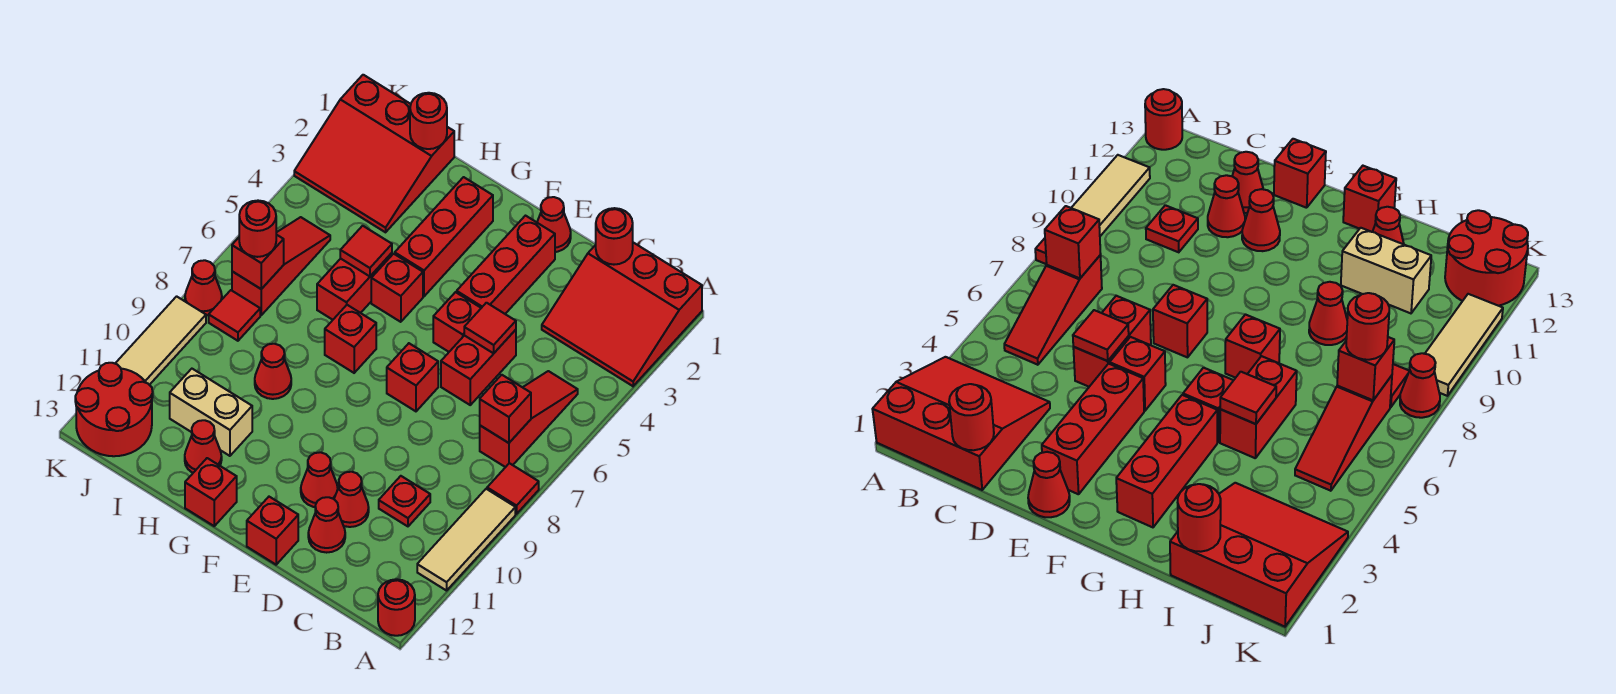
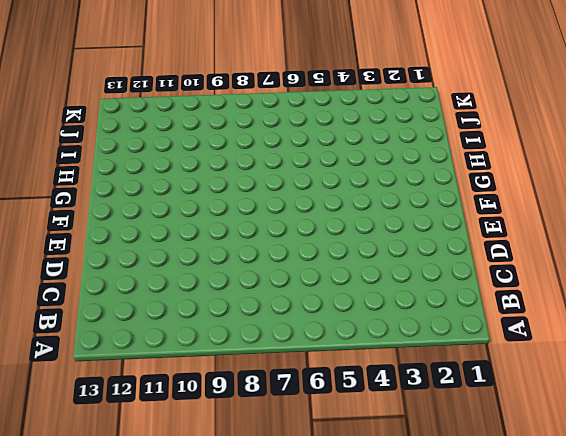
none -> red slope A1:C3 level 1 top 1
none -> red tile A8 level 1
none -> tan tile A9:A11 level 1
none -> red round brick A13 level 1

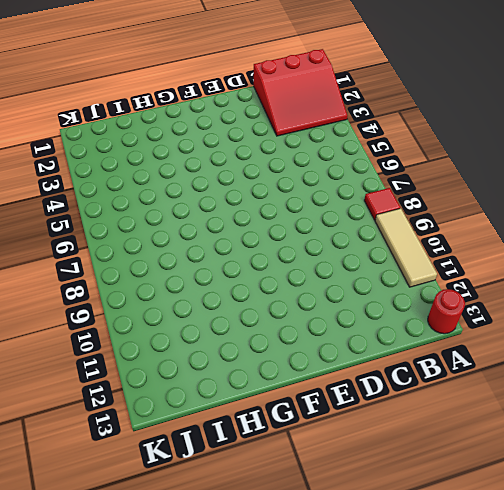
none -> red slope B5:B7 level 1 top 7
none -> red plate C10 level 1
none -> red brick D5:D6 level 1
none -> red cone D11 level 1

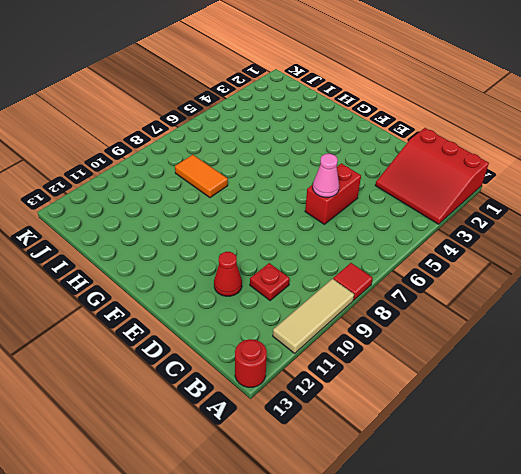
pink cone D6 level 2 -> none
orange tile H8:I8 level 1 -> none
none -> red slope B5:B7 level 1 top 7
none -> red cone D12 level 1
none -> red cone E1 level 1
none -> red brick E2:E4 level 1

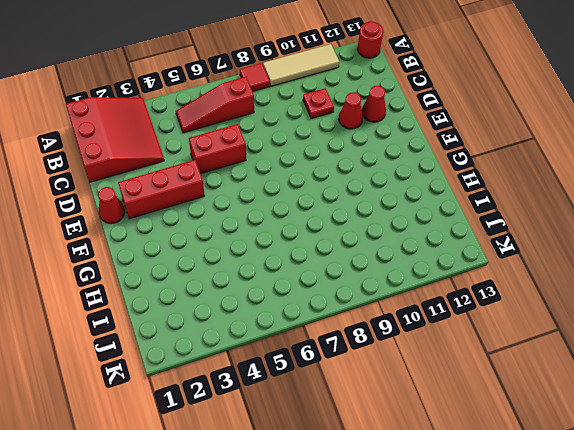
none -> red brick E5 level 1
none -> red brick E7 level 1
none -> red cone E11 level 1
none -> red brick E13 level 1

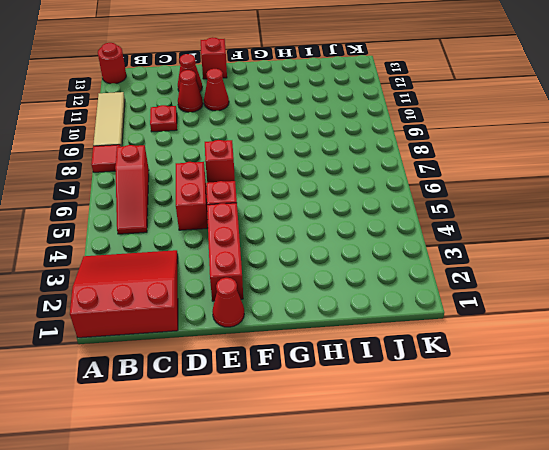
none -> red brick G2:G4 level 1
none -> red brick G5 level 1
none -> red brick G7 level 1
none -> red brick G13 level 1

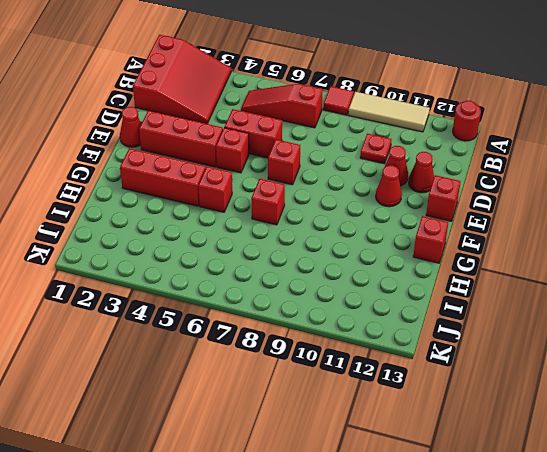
none -> red brick H5:H6 level 1
none -> red cone H9 level 1
none -> tan brick H11:I11 level 1
none -> red cone H12 level 1

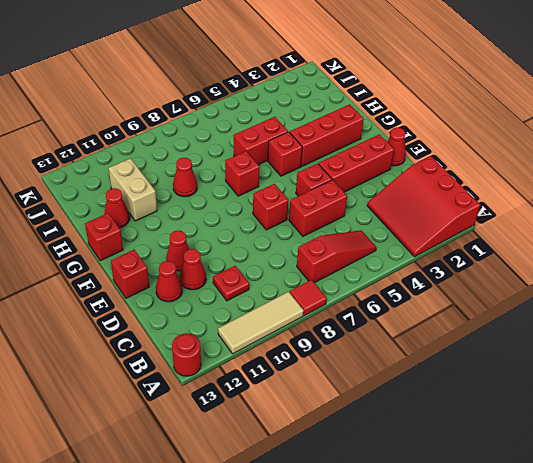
none -> red slope I1:K3 level 1 top 1
none -> red slope J5:J7 level 1 top 7
none -> red tile J8 level 1
none -> red round brick J12:K13 level 1

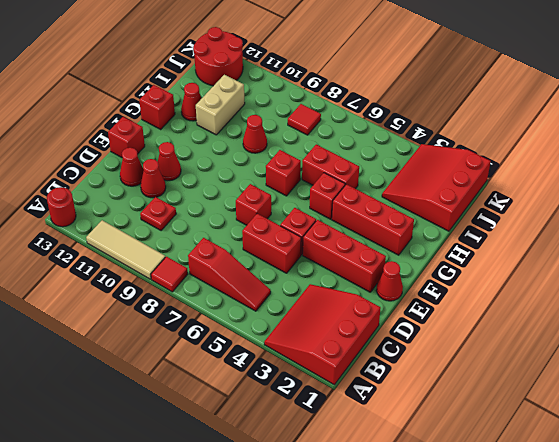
none -> red slope J5:J7 level 1 top 7
none -> red cone K8 level 1
none -> tan tile K9:K11 level 1
none -> red brick B7 level 2

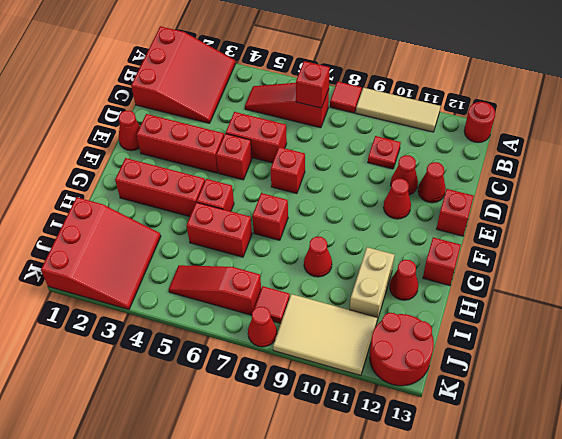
tan tile J9:K11 level 1 -> tan tile K9:K11 level 1
none -> red round brick C1 level 2
none -> red tile D5 level 2
none -> red tile H5 level 2
none -> red round brick I1 level 2

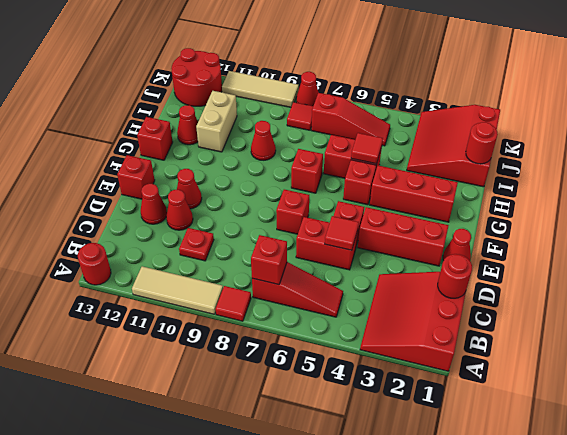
none -> red brick J7 level 2
none -> red round brick J7 level 3

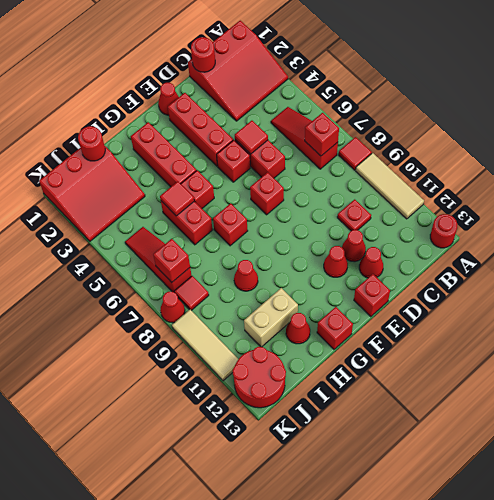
none -> red round brick J7 level 3

